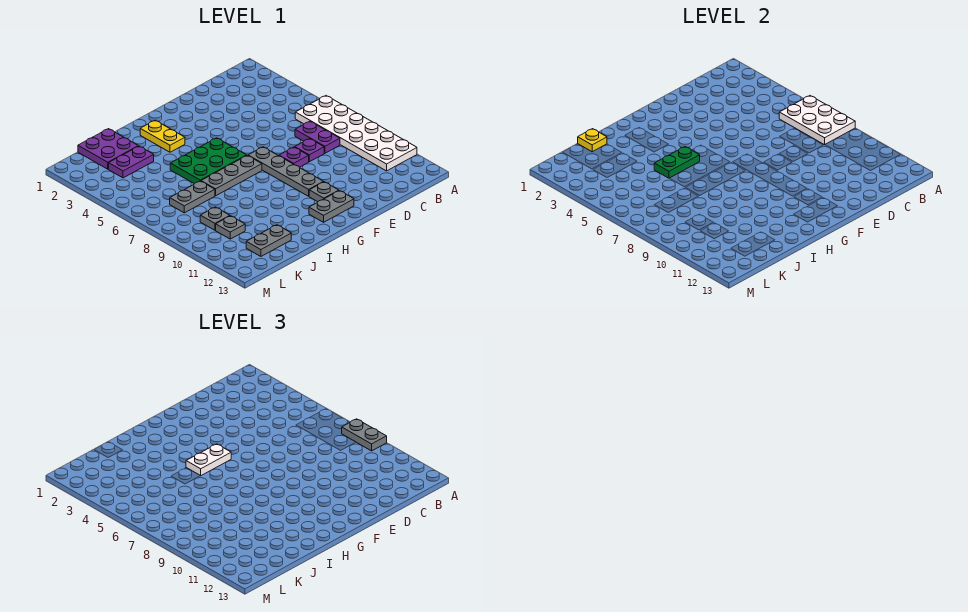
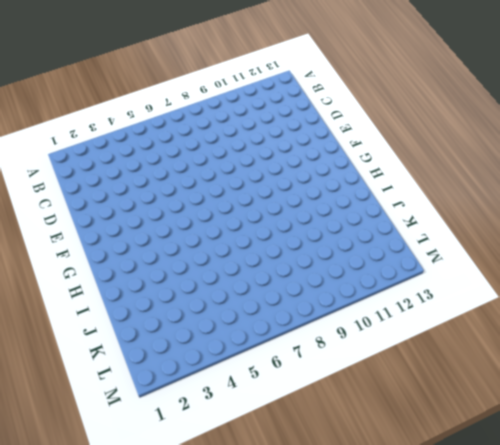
none -> white plate A6:B11 level 1
none -> purple plate C7:C8 level 1
none -> purple plate D8 level 1

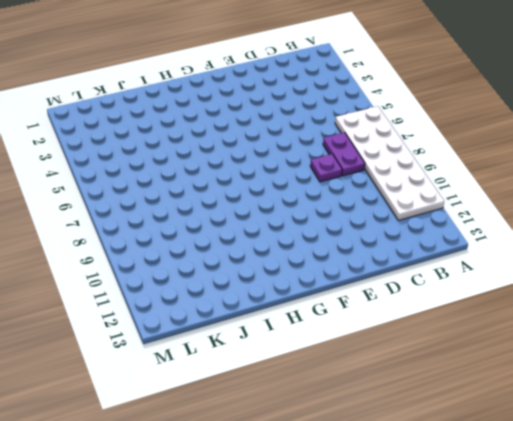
none -> purple plate E8 level 1
none -> grey plate F7:F10 level 1
none -> grey plate F11 level 1

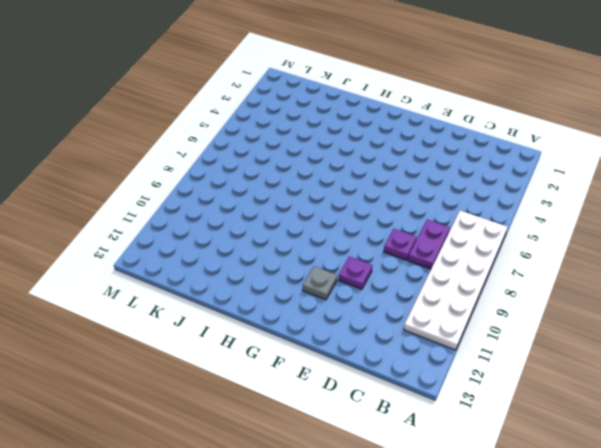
purple plate E10 level 1 -> purple plate E8 level 1
none -> grey plate F7:F10 level 1
none -> grey plate F12:G12 level 1
none -> green plate G5:I6 level 1

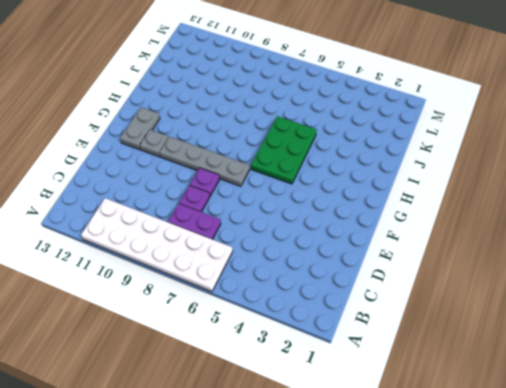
none -> grey plate G7:I7 level 1
none -> yellow plate H2:H3 level 1
none -> purple plate J1:K2 level 1

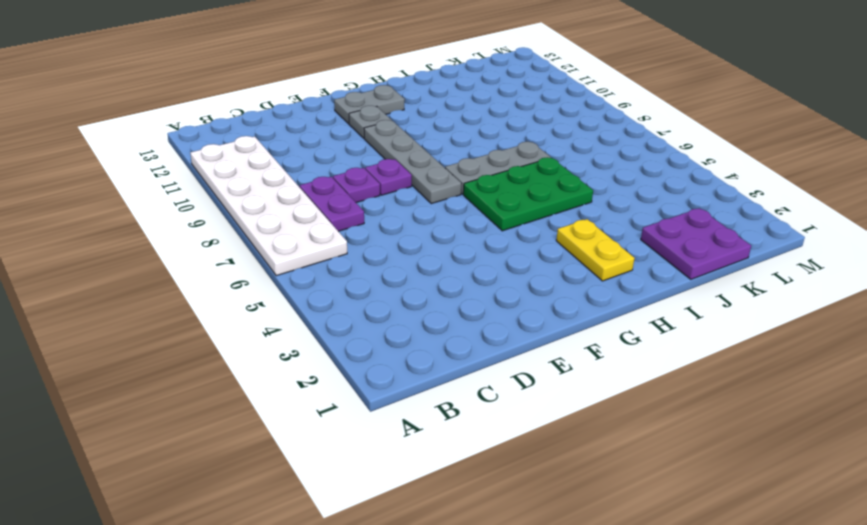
none -> purple plate J3:K3 level 1
none -> grey plate J7:K7 level 1
none -> grey plate J12:K12 level 1

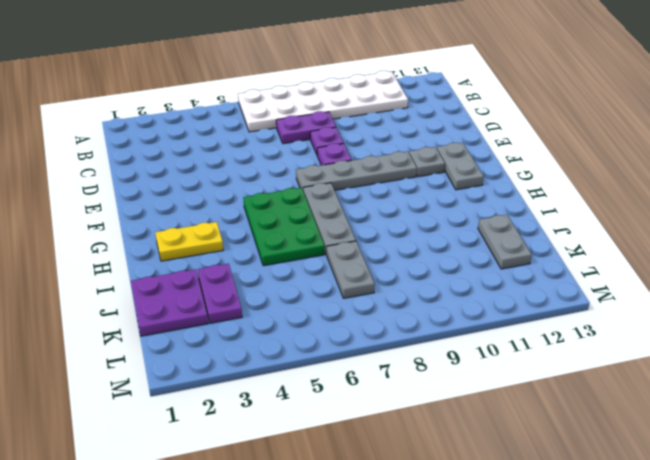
none -> grey plate K9 level 1
none -> grey plate K10 level 1
none -> white plate A6:B8 level 2

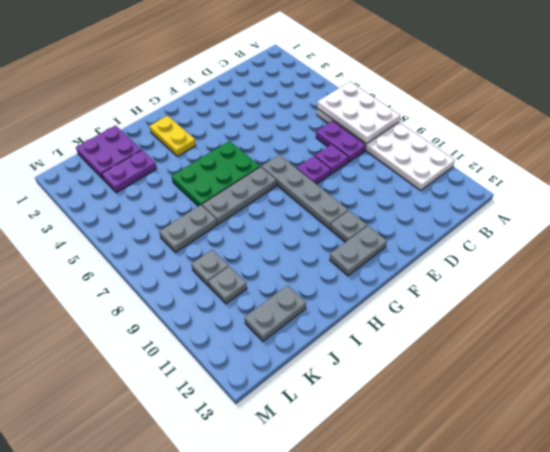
none -> green plate H5:I5 level 2
none -> yellow plate J1 level 2
none -> grey plate A8:A9 level 3

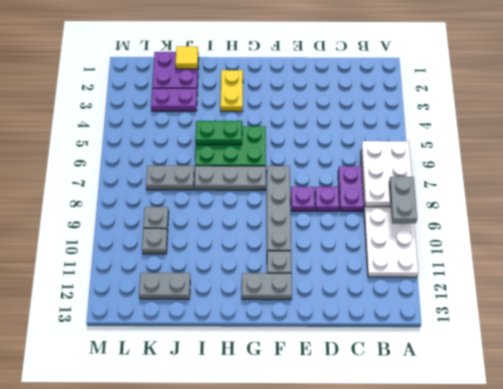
yellow tile J1 level 2 -> yellow plate J1 level 2
none -> white plate G5:H5 level 3

